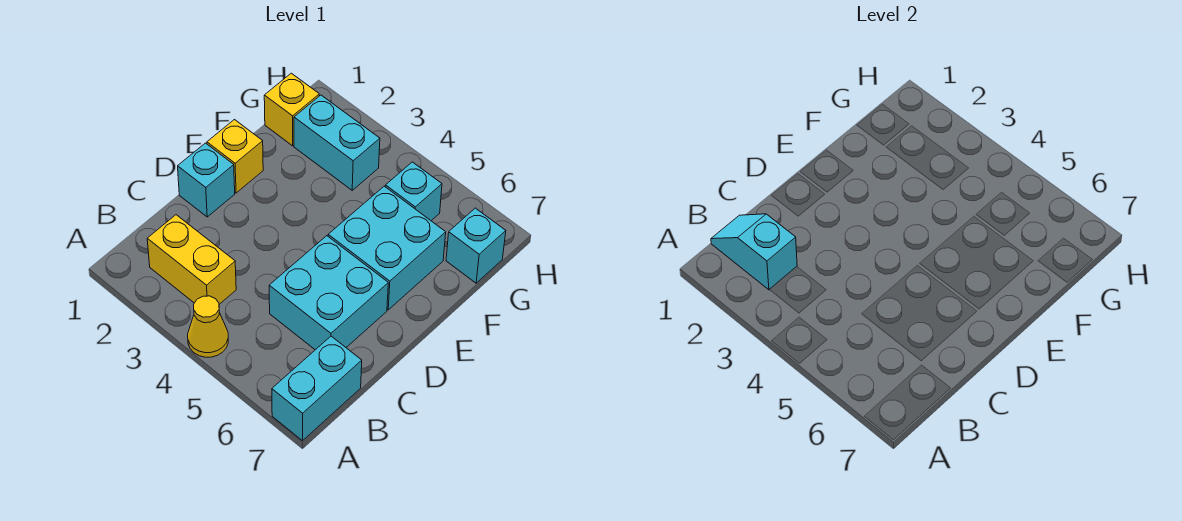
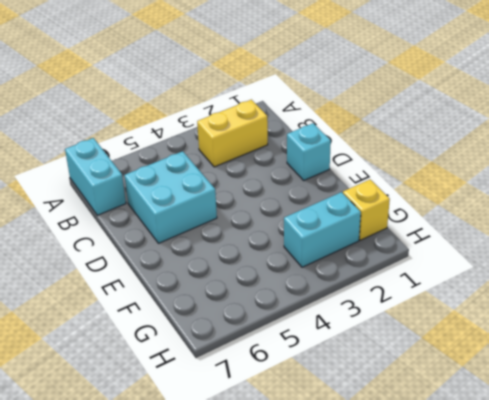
none -> yellow cone A4 level 1
none -> yellow brick E1 level 1
none -> cyan brick E5:F6 level 1

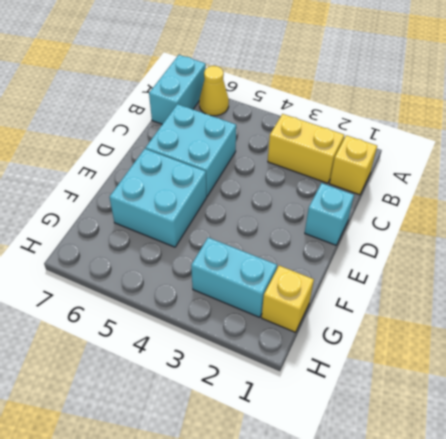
yellow cone A6 level 1 -> yellow cone A4 level 1
yellow brick B1 level 1 -> yellow brick E1 level 1
none -> cyan brick G5 level 1
none -> cyan brick G7 level 1
none -> cyan slope B1:B2 level 2 top 2

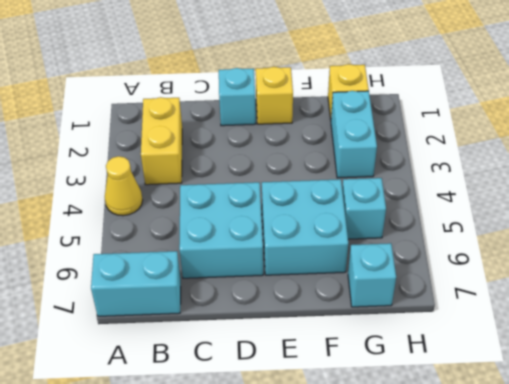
none -> cyan slope B1:B2 level 2 top 2

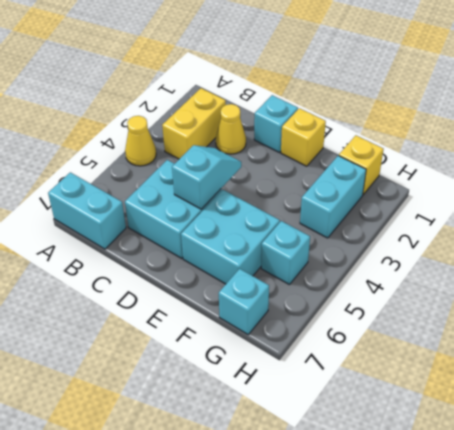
yellow cone C2 level 1 -> none
cyan slope D4:D5 level 2 top 5 -> cyan slope B1:B2 level 2 top 2

